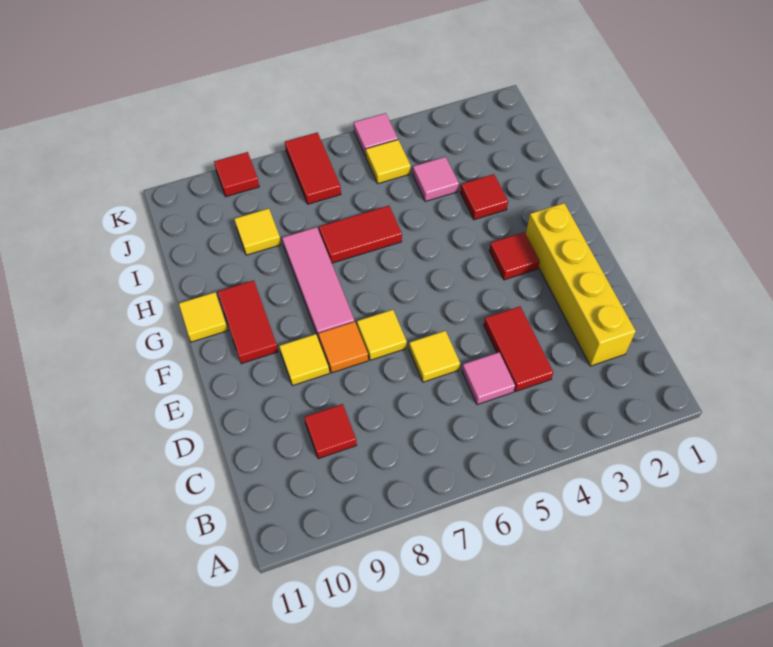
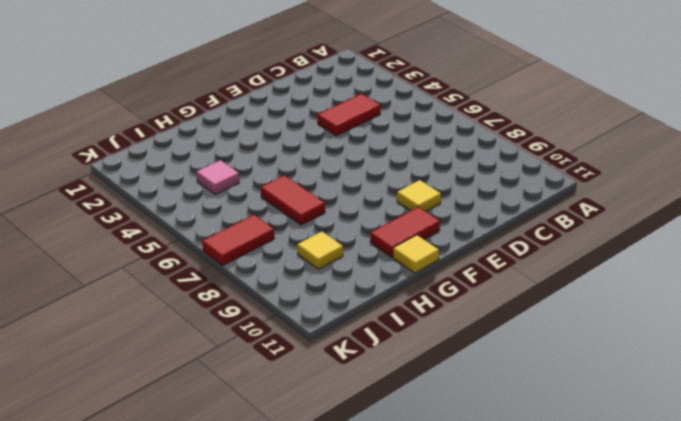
none -> yellow brick C2:F2 level 1
none -> pink tile C5 level 1
none -> red tile C9 level 1

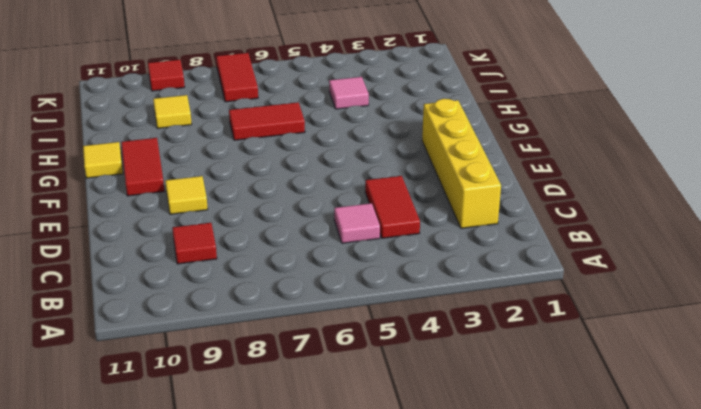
none -> yellow tile D6 level 1
none -> yellow tile E7 level 1
none -> orange tile E8 level 1

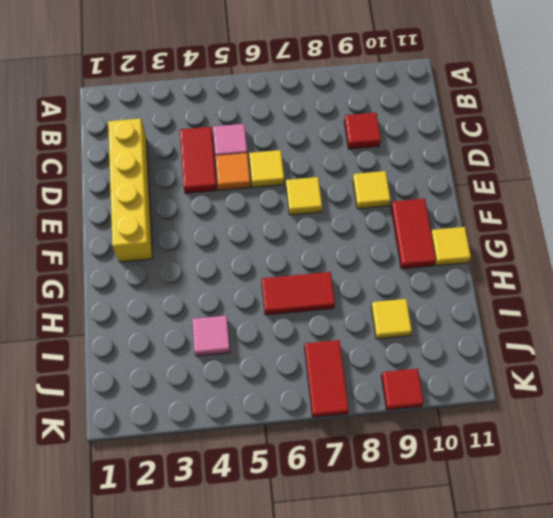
orange tile D5 level 1 -> orange tile E8 level 1
none -> red tile F3 level 1
none -> pink tile F8:H8 level 1
none -> red tile H3 level 1

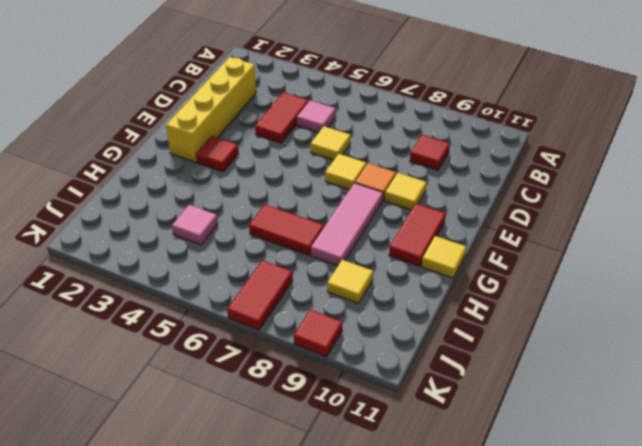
none -> red tile H3 level 1
none -> yellow tile J5 level 1
none -> pink tile K5 level 1

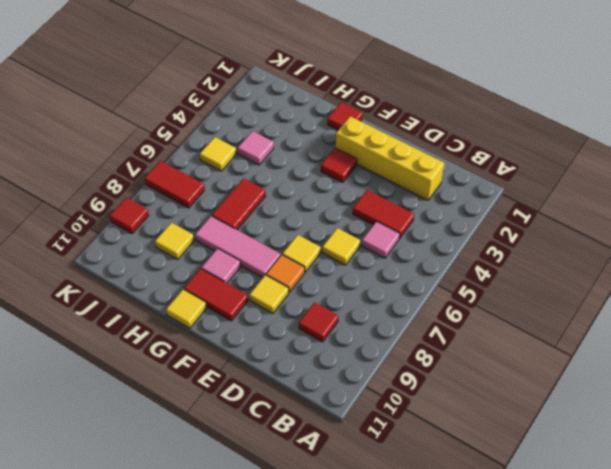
red tile G1 level 1 -> red tile H3 level 1
pink tile G9 level 1 -> pink tile K5 level 1

